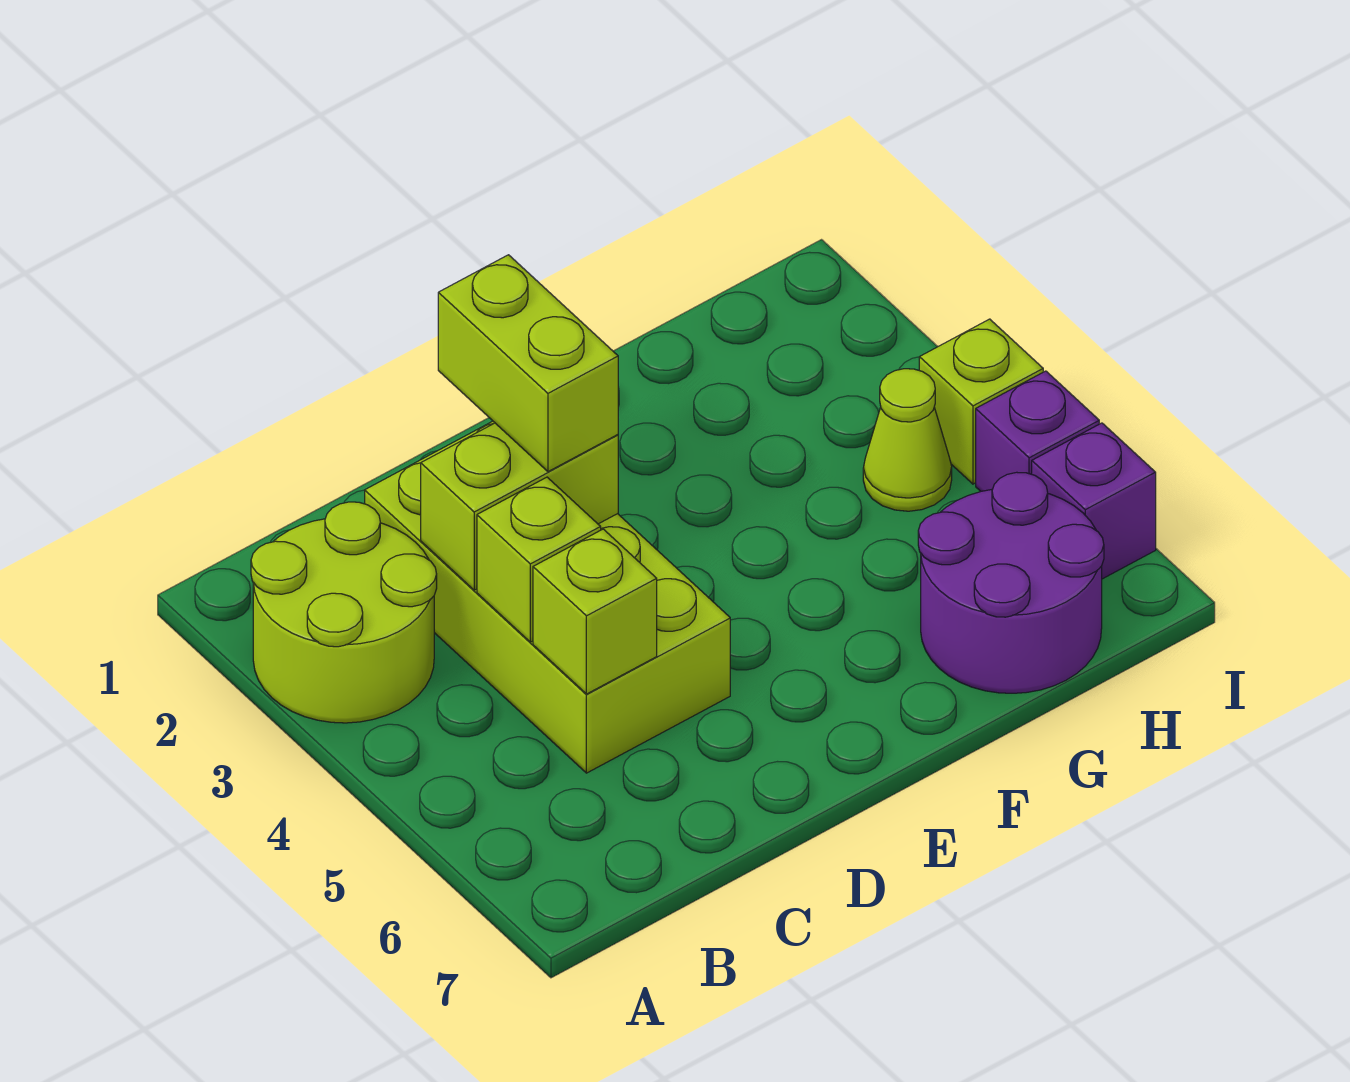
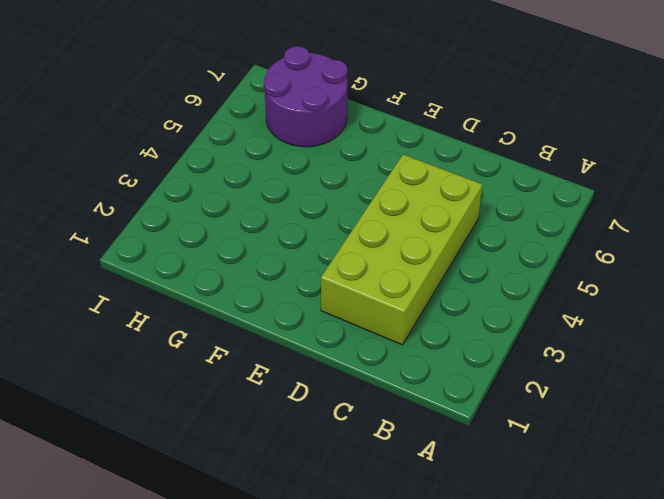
none -> lime round brick A2:B3 level 1
none -> lime cone H4 level 1

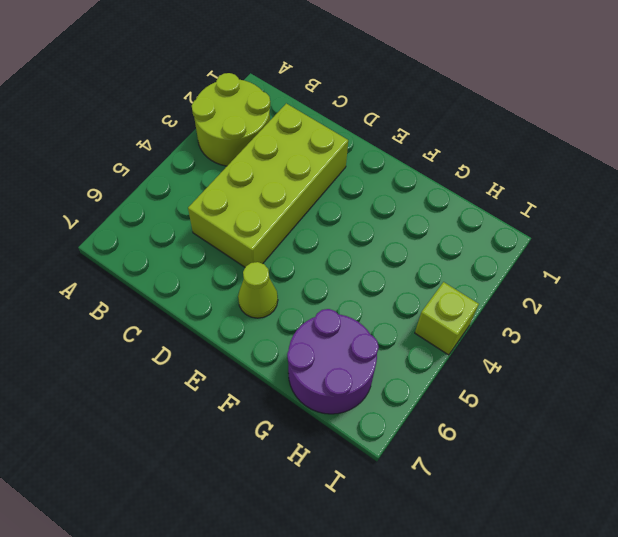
lime cone E6 level 1 -> lime cone H4 level 1
none -> purple brick I5 level 1
none -> purple brick I6 level 1

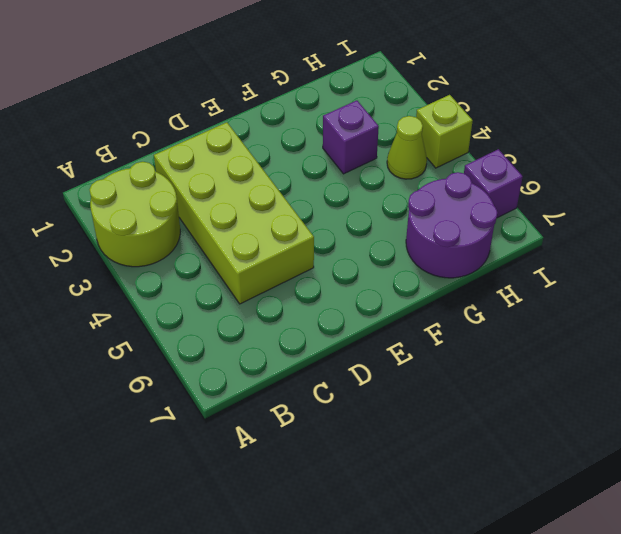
purple brick G3 level 1 -> purple brick I5 level 1
none -> lime brick C3:D3 level 2
none -> lime brick C4 level 2

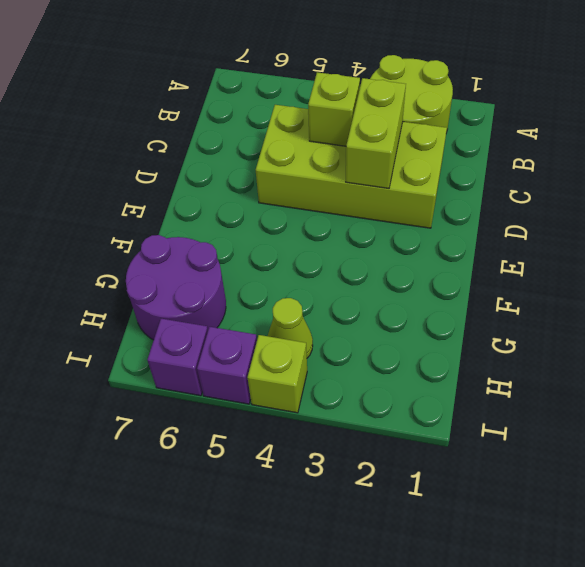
none -> lime brick C5 level 2
none -> lime brick D2:D3 level 3

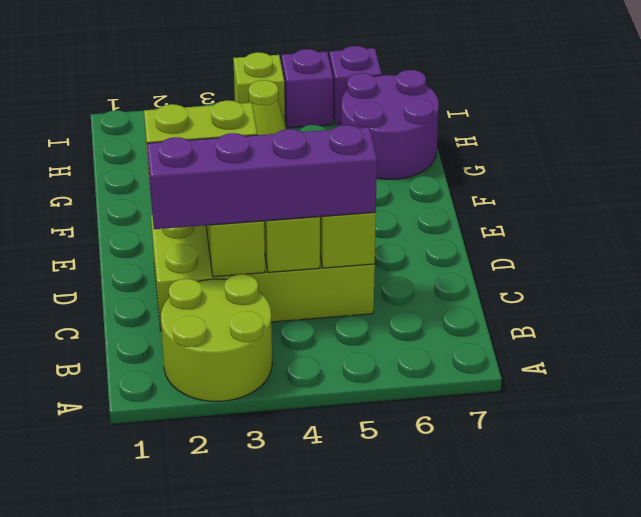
purple brick C2:C5 level 3 -> none

